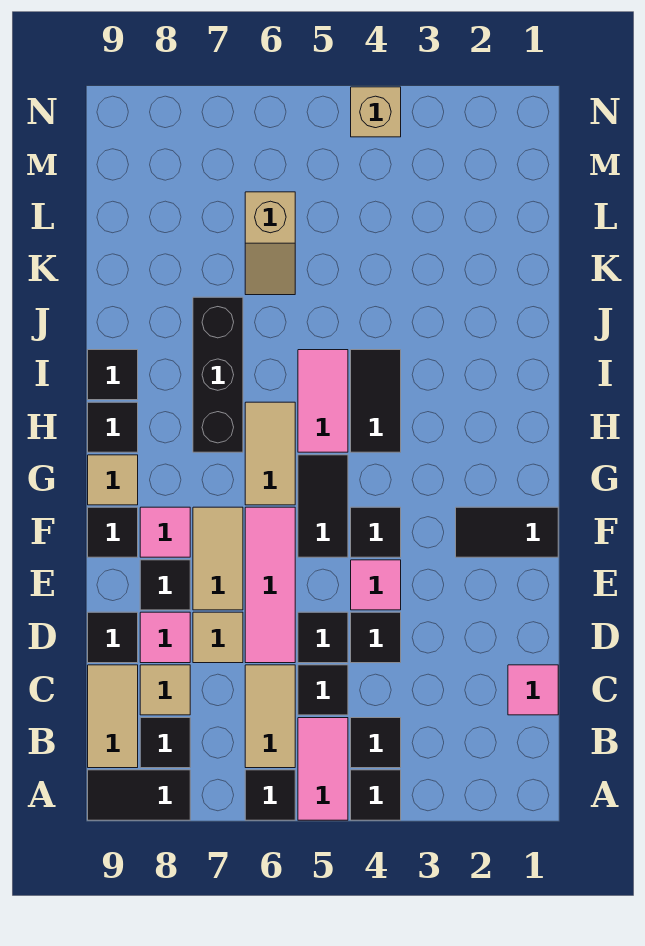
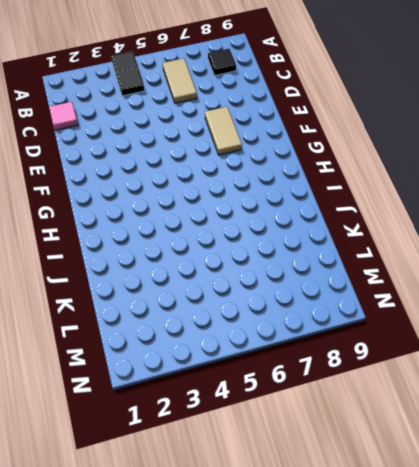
none -> pink tile A5:B5 level 1
none -> black tile A6 level 1
none -> black tile A8:A9 level 1
none -> tan tile B9:C9 level 1

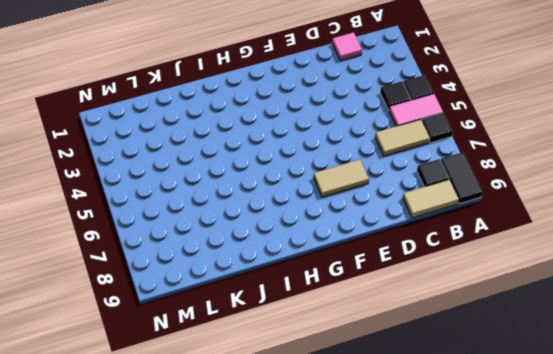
none -> black tile C5 level 1
none -> tan tile C8 level 1
none -> black tile D4 level 1
none -> black tile D5 level 1

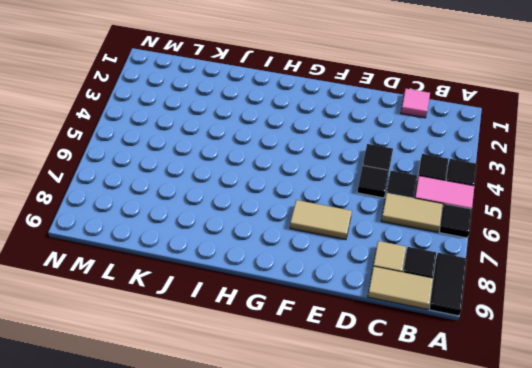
none -> pink tile D6:F6 level 1
none -> tan tile D7 level 1
none -> pink tile D8 level 1
none -> black tile D9 level 1

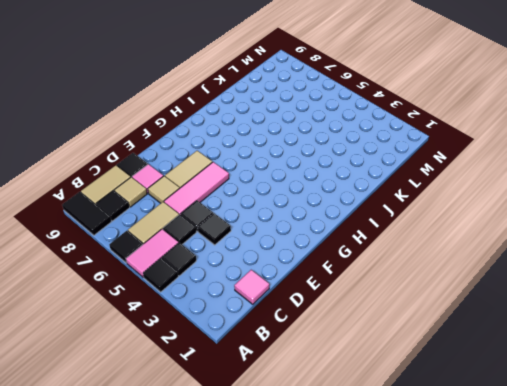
none -> pink tile E4 level 1
none -> black tile E8 level 1
none -> black tile F1:F2 level 1
none -> black tile F4 level 1

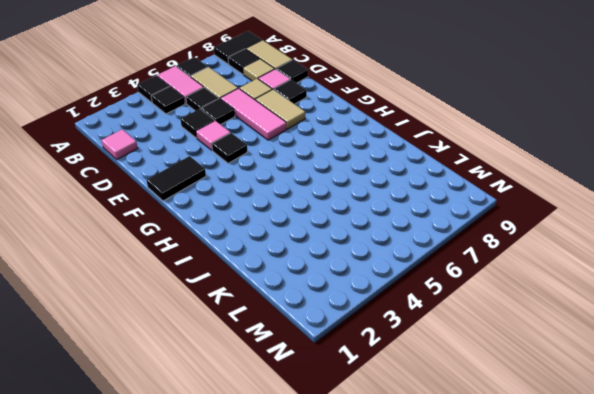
none -> black tile F5:G5 level 1
none -> pink tile F8 level 1
none -> black tile F9 level 1
none -> tan tile G6:H6 level 1

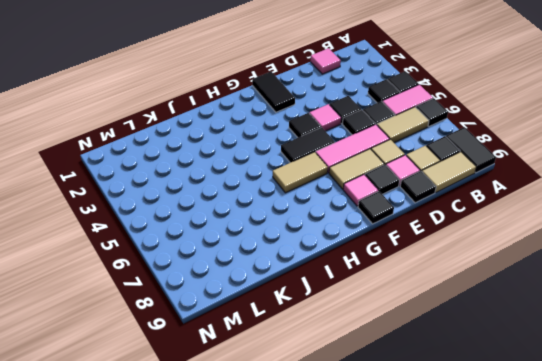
none -> tan tile G9 level 1
none -> black tile H4:I4 level 1
none -> pink tile H5:I5 level 1
none -> black brick H7:J7 level 1

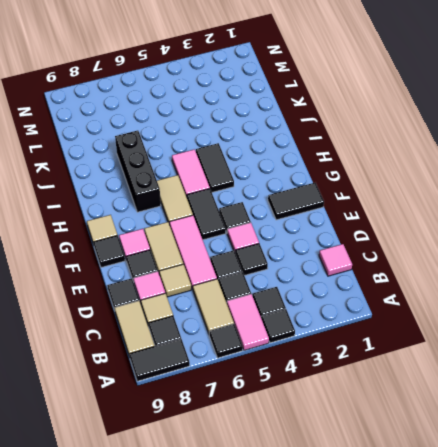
none -> black tile H9 level 1
none -> black tile I9 level 1
none -> tan slope K6:L6 level 1 top L
none -> tan brick N4 level 1

